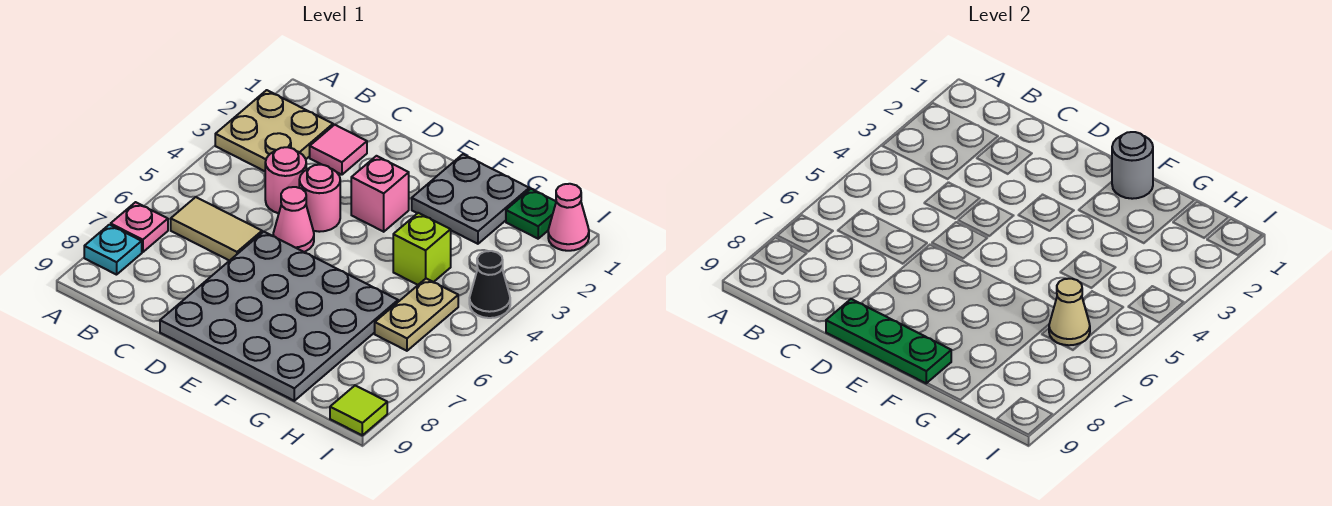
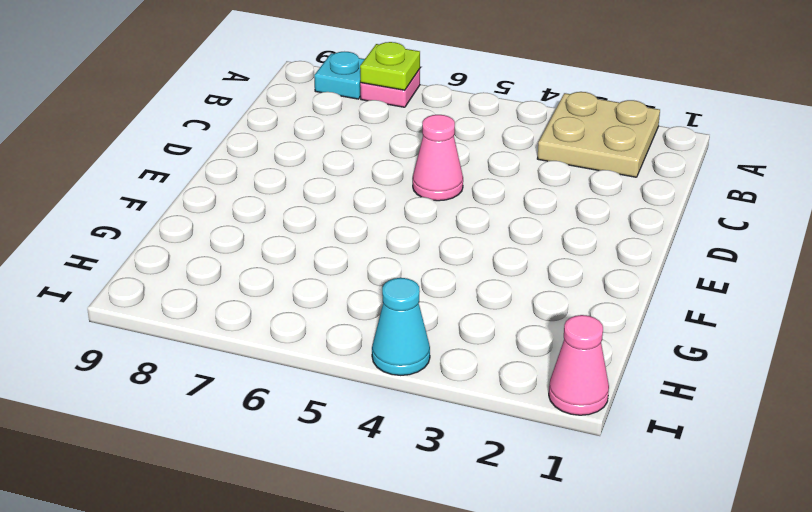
lime plate A7 level 2 -> none
cyan cone I4 level 1 -> black cone I4 level 1
none -> tan tile B6:C6 level 1
none -> pink tile C2 level 1
none -> pink round brick C4 level 1

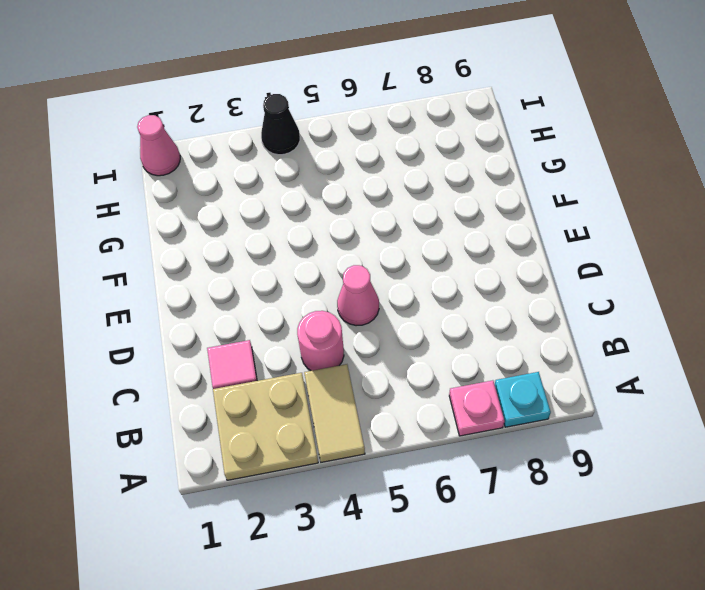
tan tile A4:B4 level 1 -> tan tile B6:C6 level 1
none -> pink round brick D4 level 1
none -> grey plate D6:G9 level 1
none -> pink brick E3 level 1

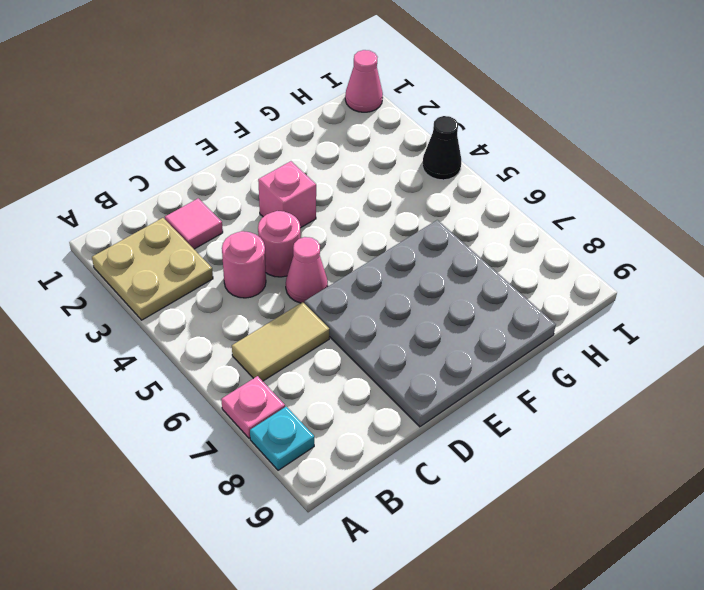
none -> grey plate F1:G2 level 1
none -> lime brick G4 level 1
none -> green plate H1 level 1

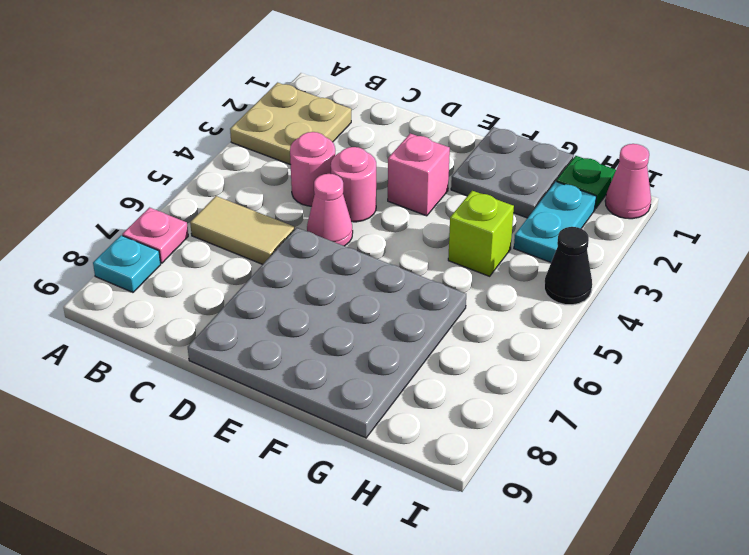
cyan plate H2:H3 level 1 -> none
none -> pink tile C2 level 1
none -> tan plate H5:H6 level 1
none -> lime tile I9 level 1

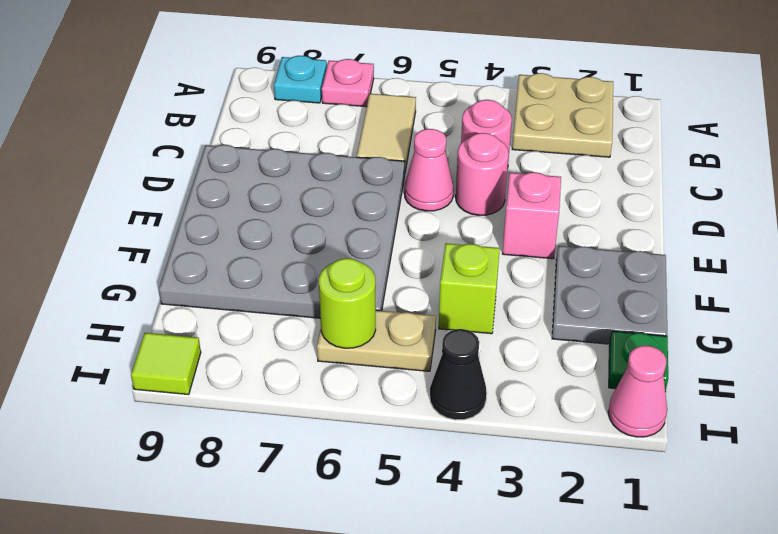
lime round brick H6 level 2 -> tan cone H6 level 2
none -> pink tile C2 level 1
none -> green plate D9:F9 level 2
none -> grey round brick F1 level 2

